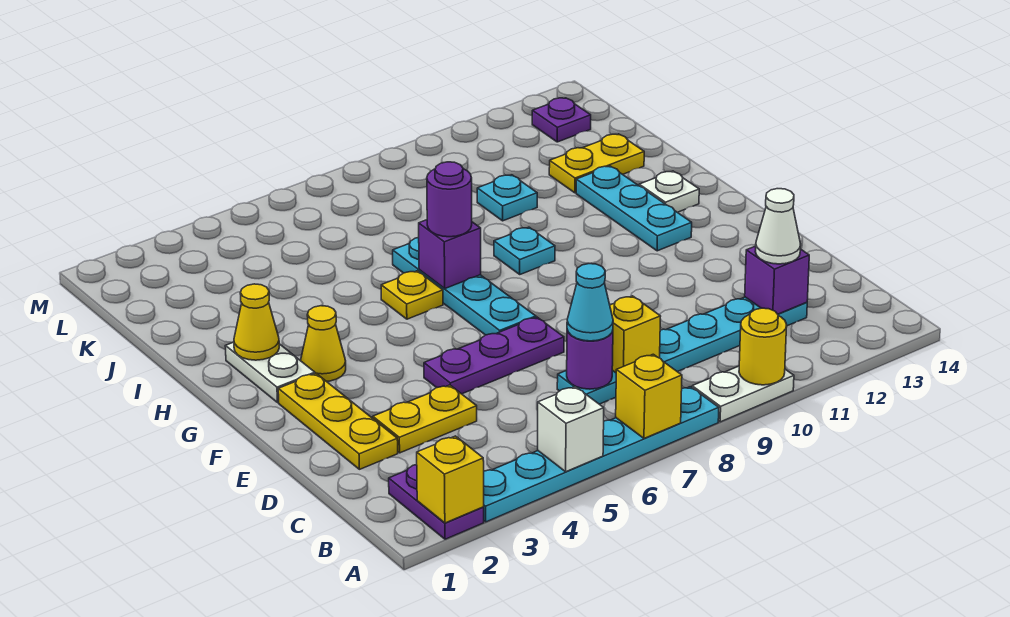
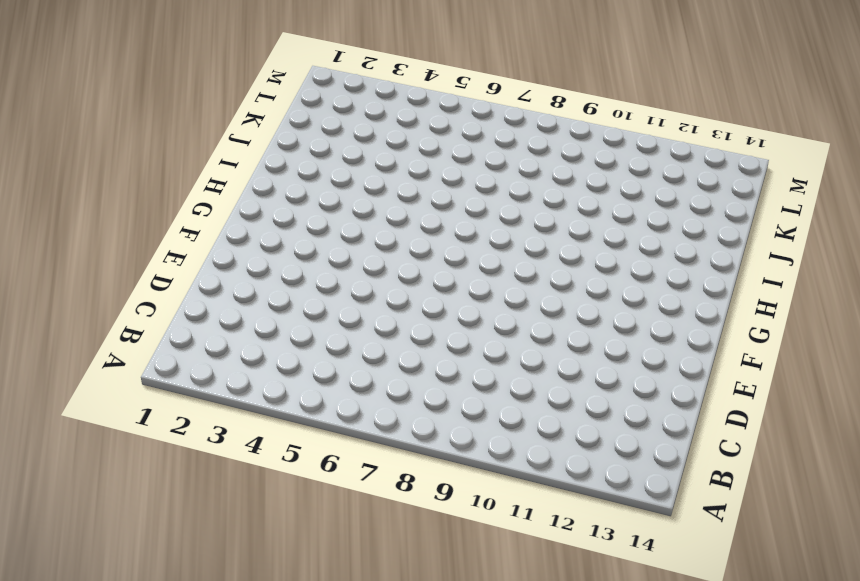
none -> purple plate A2:B2 level 1
none -> cyan plate A3:A8 level 1
none -> white plate A9:A10 level 1

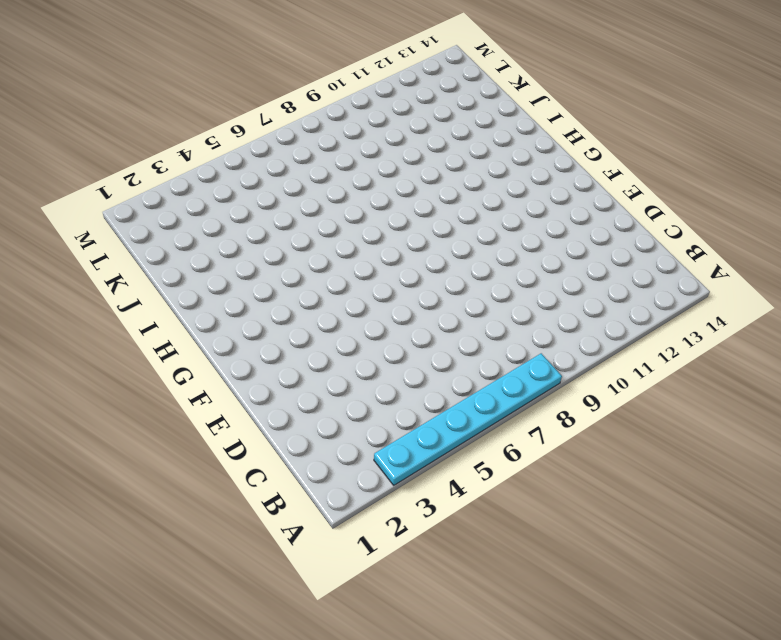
none -> purple plate A2:B2 level 1
none -> white plate A9:A10 level 1
none -> cyan plate C7:C12 level 1

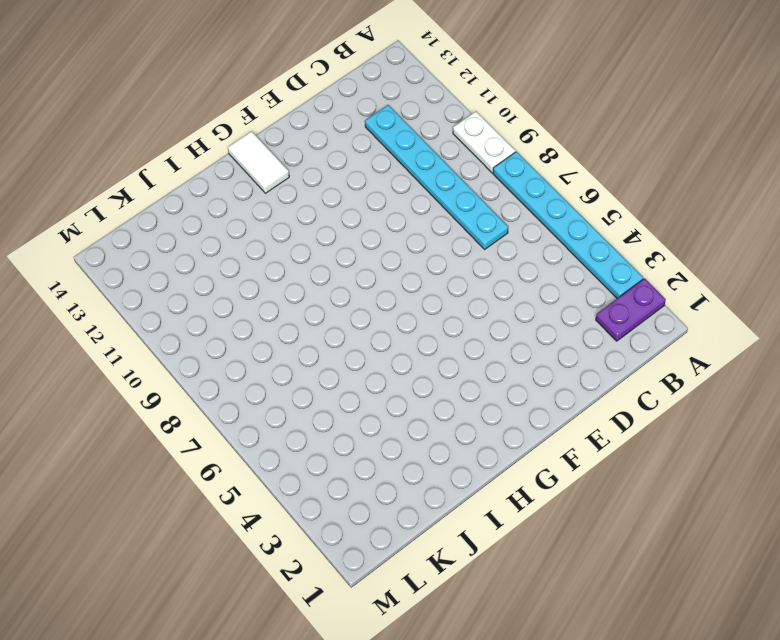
white tile G13:G14 level 1 -> none
none -> yellow plate D2:F2 level 1
none -> yellow plate D3:D4 level 1
none -> purple plate E5:E7 level 1

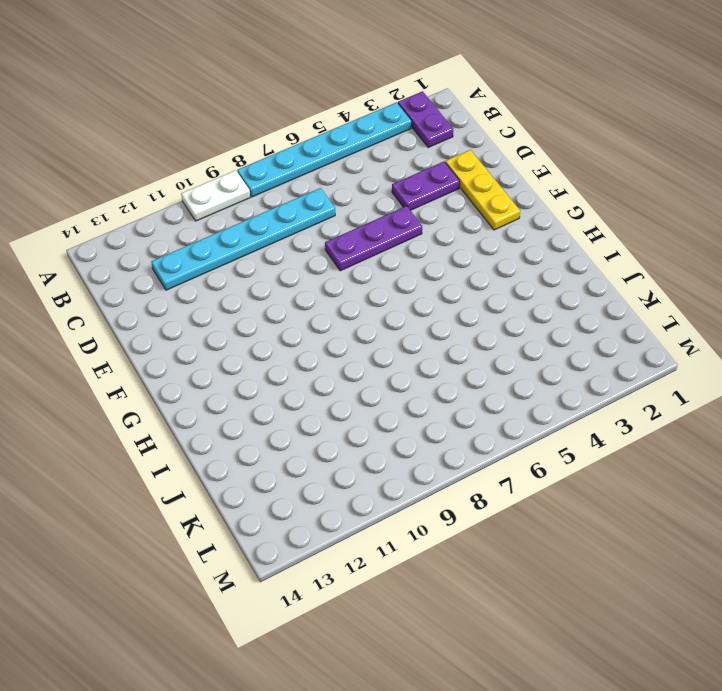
purple plate D3:D4 level 1 -> yellow plate D3:D4 level 1
none -> cyan plate F7:I7 level 1
none -> white plate G2:H2 level 1
none -> yellow cone G3 level 1

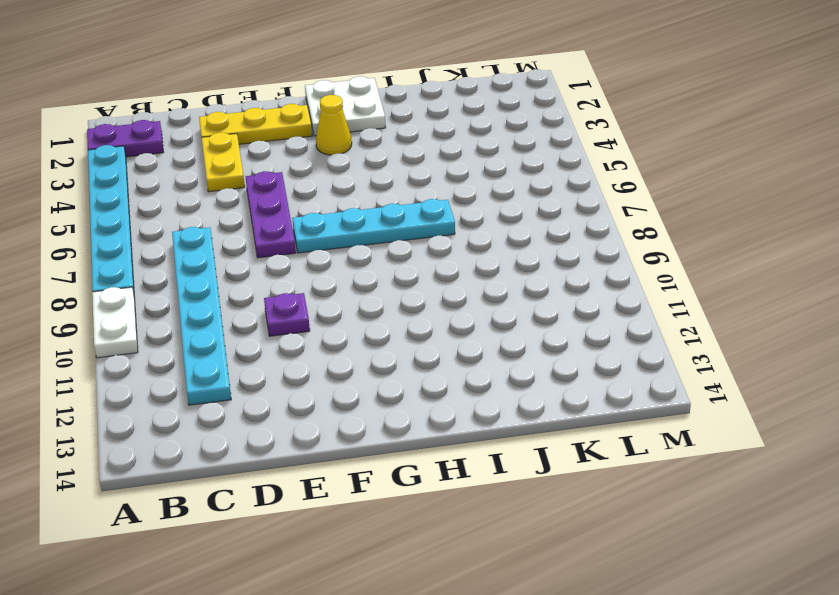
purple plate E10 level 1 -> purple plate L13 level 1
white plate G1:H2 level 1 -> white plate G2:H2 level 1
none -> cyan plate G12:I12 level 1
none -> yellow plate H6 level 1
none -> cyan plate H9 level 1

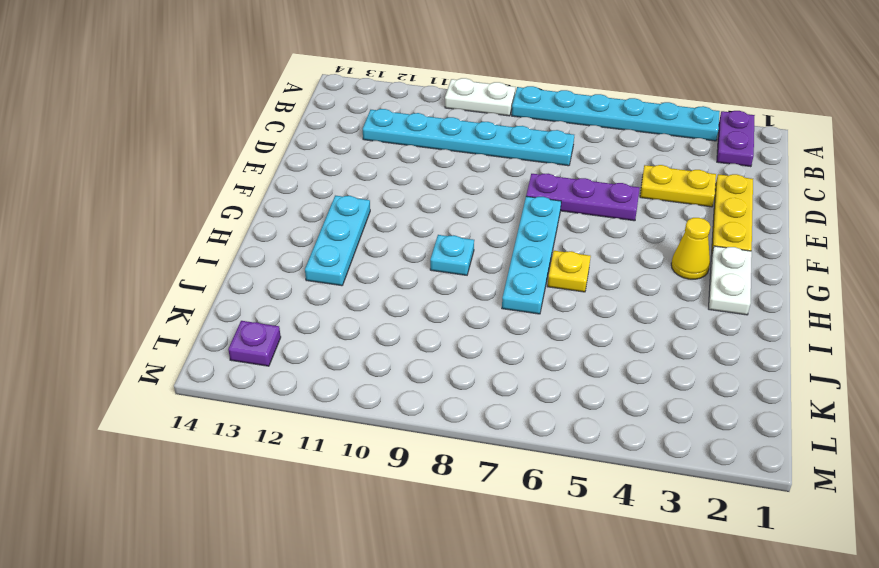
none -> white plate H13 level 1
none -> cyan plate J10 level 1
none -> yellow plate J12:J13 level 1

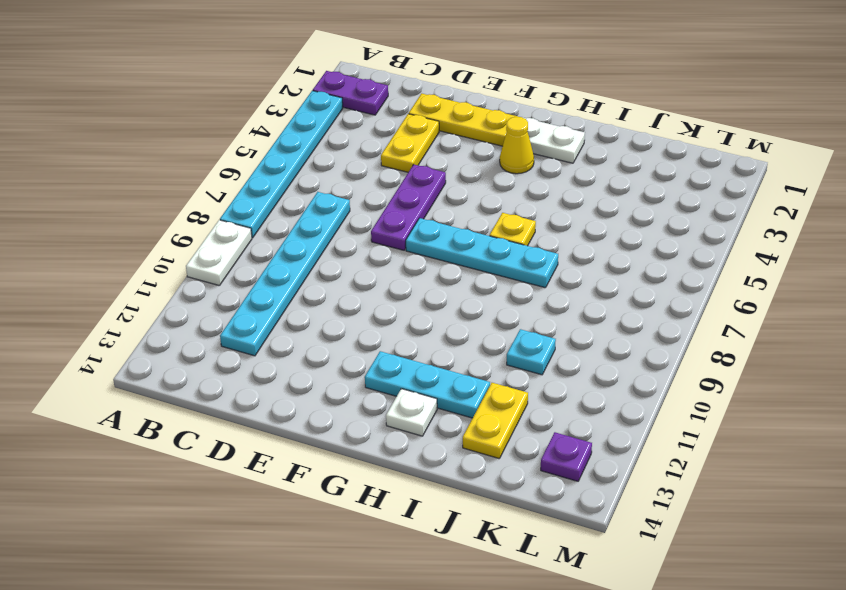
none -> cyan plate H9 level 1
none -> yellow brick A2 level 2
none -> white brick A5 level 2

